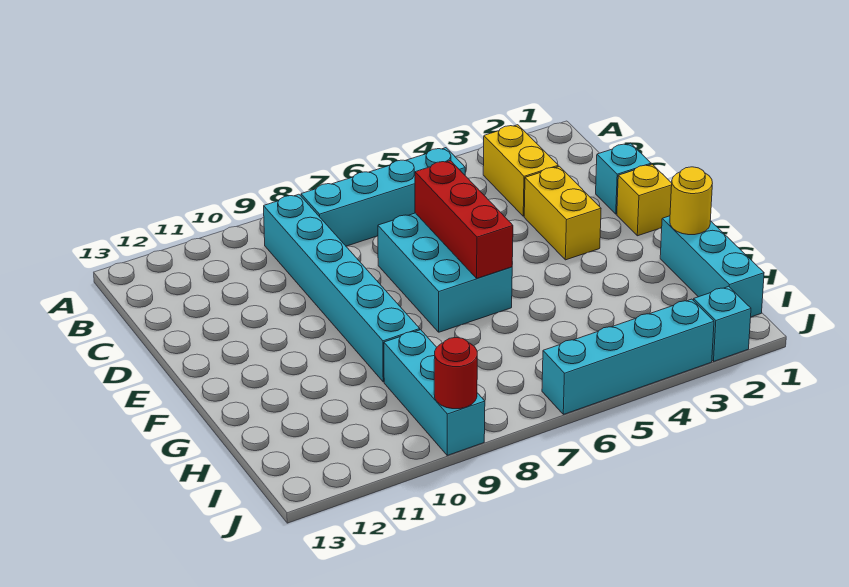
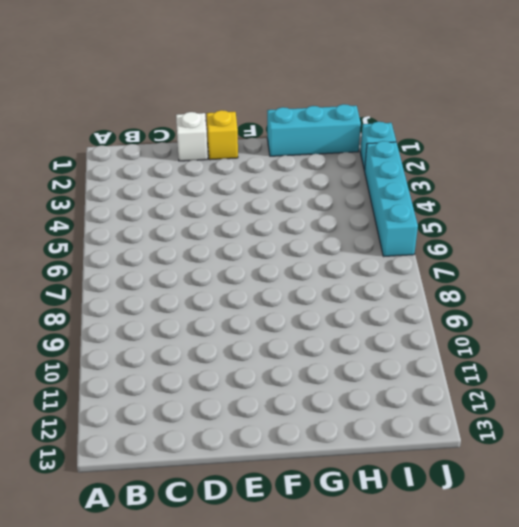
white brick D1 level 1 -> cyan brick D1 level 1
none -> yellow brick B3:C3 level 1
none -> cyan brick B5:B8 level 1
none -> cyan brick B9:G9 level 1

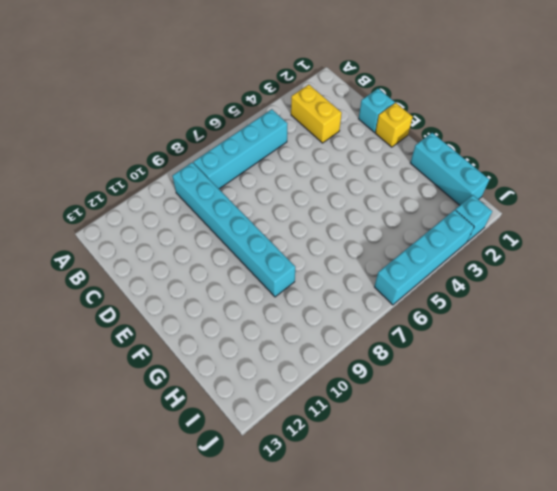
none -> yellow brick D3:E3 level 1
none -> cyan brick D6:F7 level 1
none -> cyan brick H9:J9 level 1

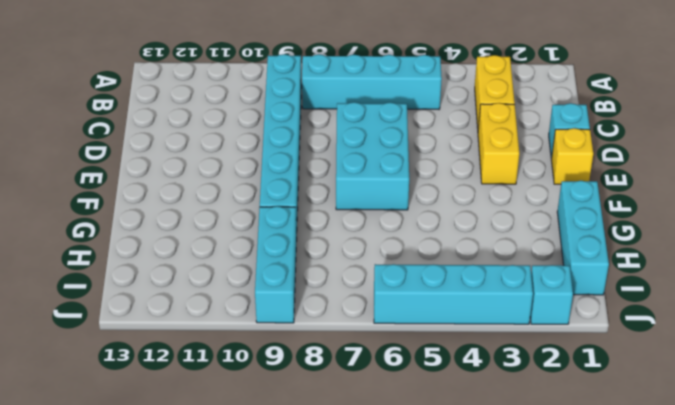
none -> red brick D6:F6 level 2
none -> yellow round brick G1 level 2
none -> red round brick J9 level 2

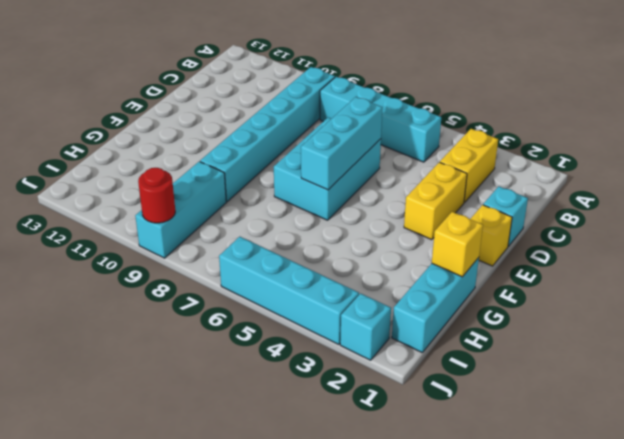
cyan brick D6:F6 level 2 -> red brick D6:F6 level 2
yellow brick G1 level 2 -> yellow round brick G1 level 2

